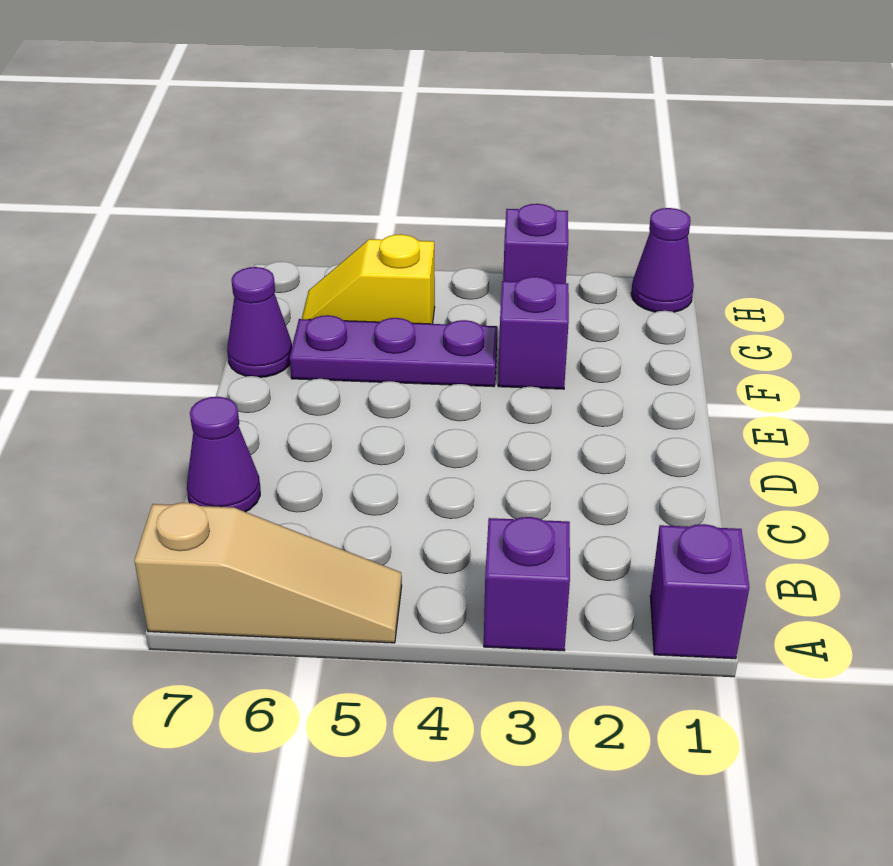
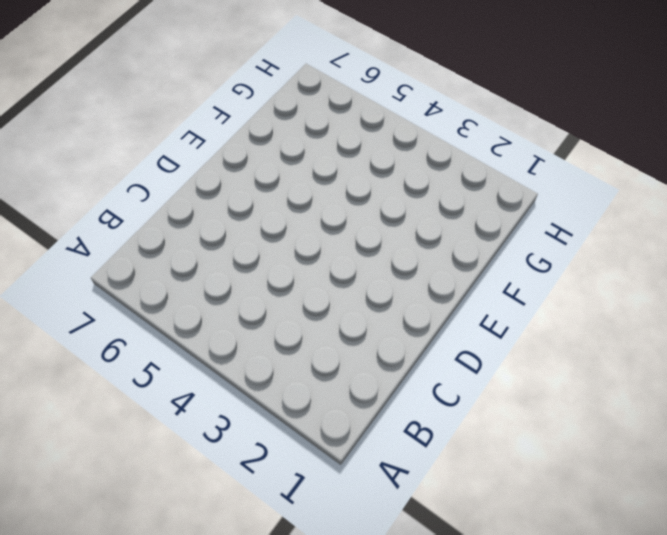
none -> purple brick A1 level 1
none -> purple brick A3 level 1

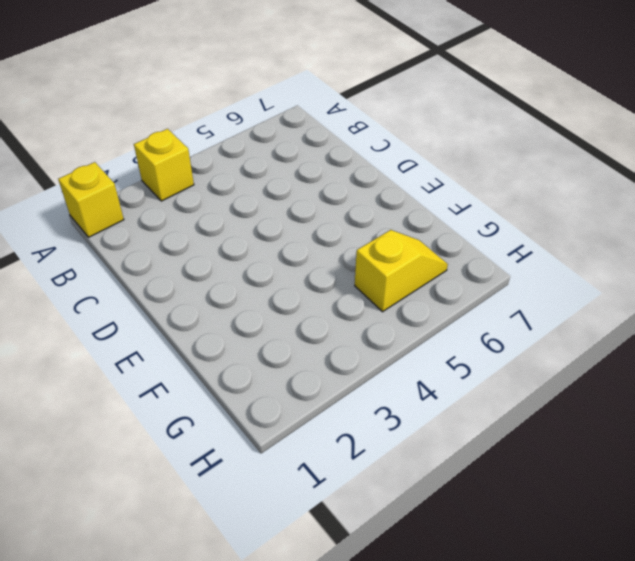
yellow brick A1 level 1 -> purple brick A1 level 1
yellow brick A3 level 1 -> purple brick A3 level 1
none -> tan slope A5:A7 level 1 top 7
none -> purple cone C7 level 1

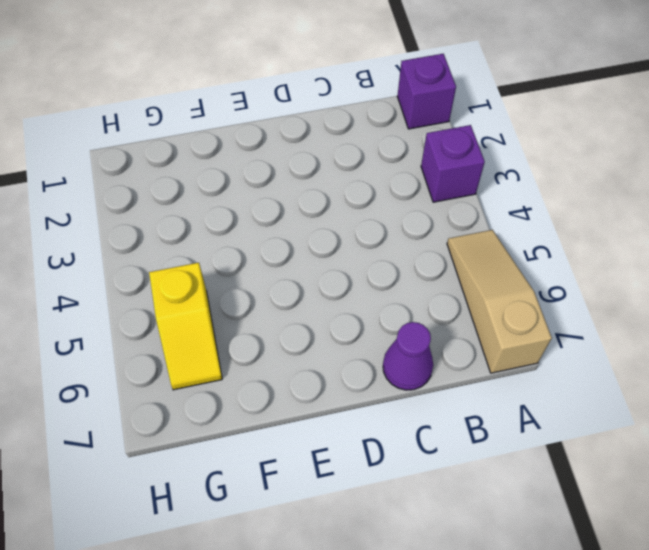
none -> purple brick F3 level 1
none -> purple plate F4:F6 level 1

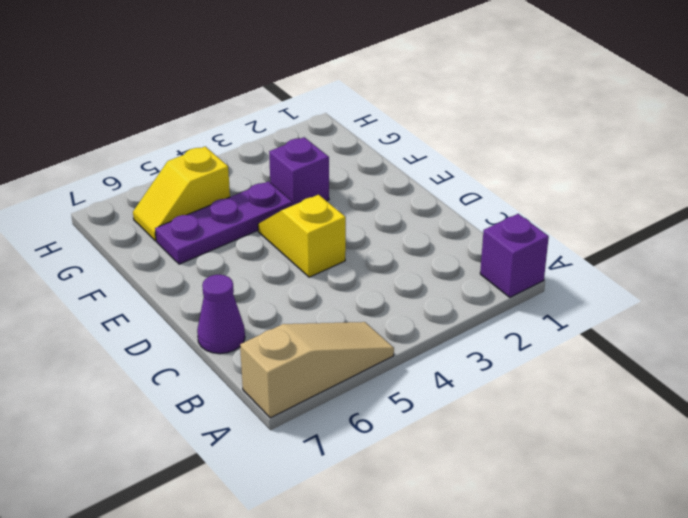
yellow slope D4:E4 level 1 top D -> none
none -> purple brick A3 level 1
none -> purple cone F7 level 1

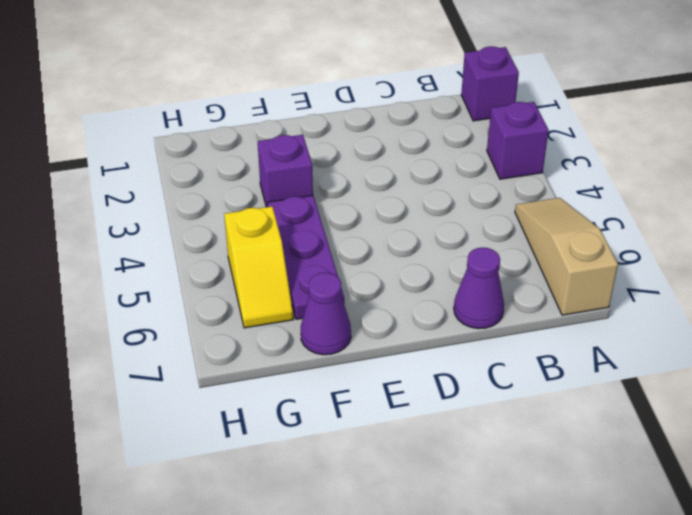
none -> purple cone H1 level 1
none -> purple brick H3 level 1

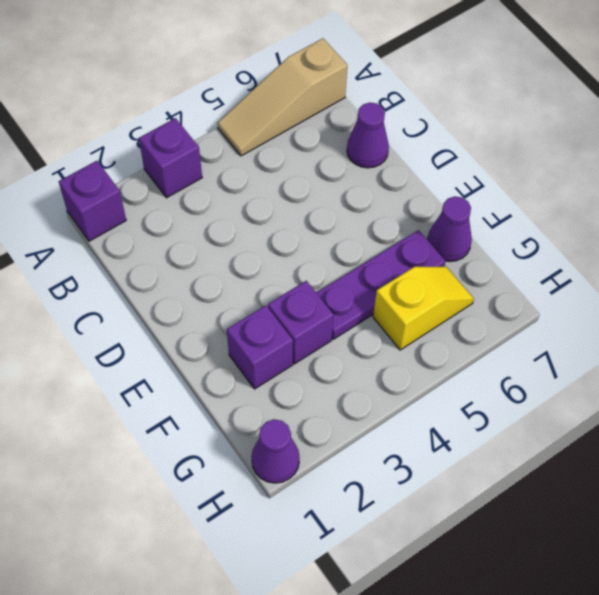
purple brick F2 level 1 -> purple brick H3 level 1

